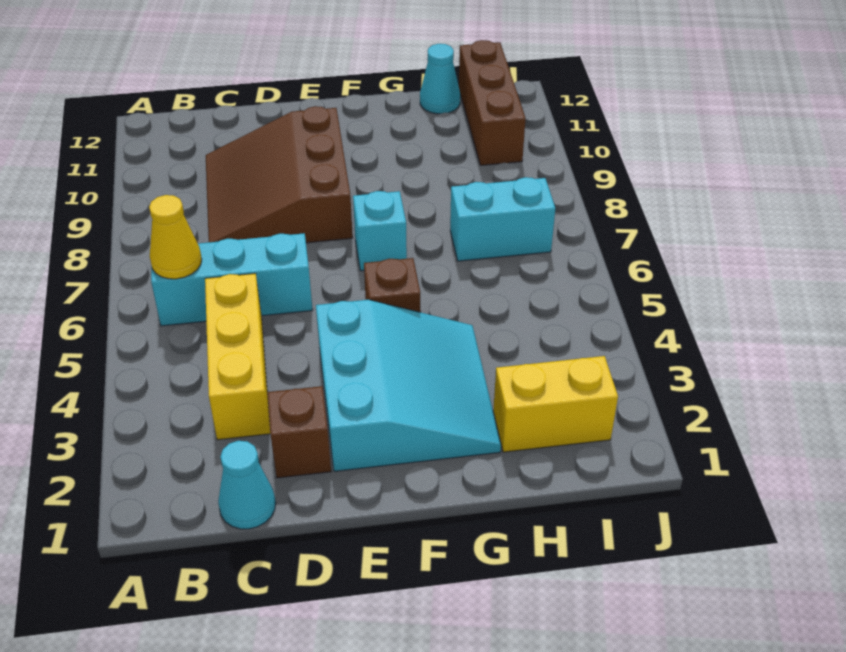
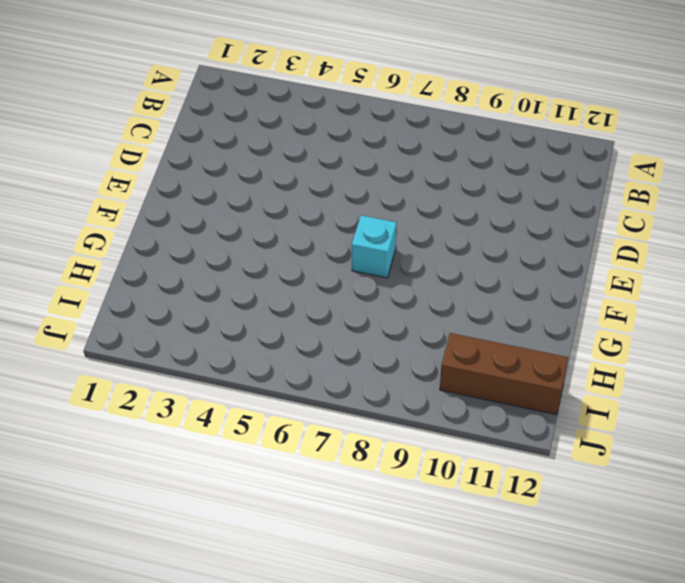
none -> cyan brick B6:D6 level 1
none -> cyan cone C1 level 1
none -> yellow brick C3:C5 level 1

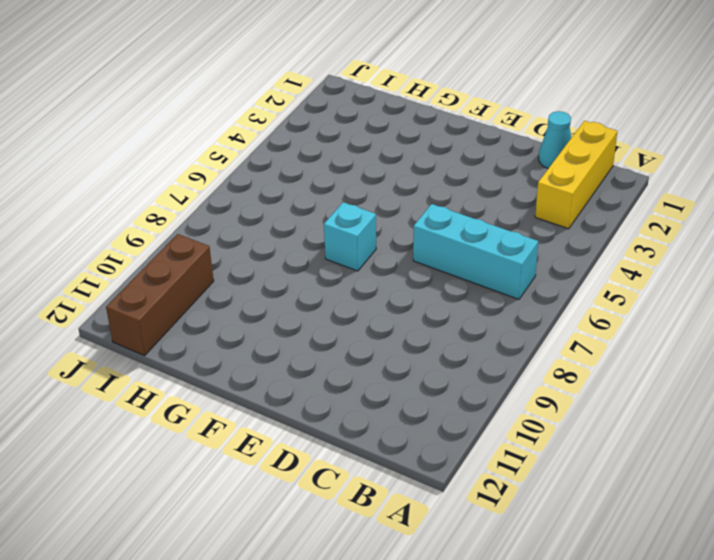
yellow brick B1:B3 level 1 -> yellow brick C3:C5 level 1
none -> brown slope C8:E10 level 1 top E
none -> brown brick D2 level 1
none -> cyan slope E2:G4 level 1 top E

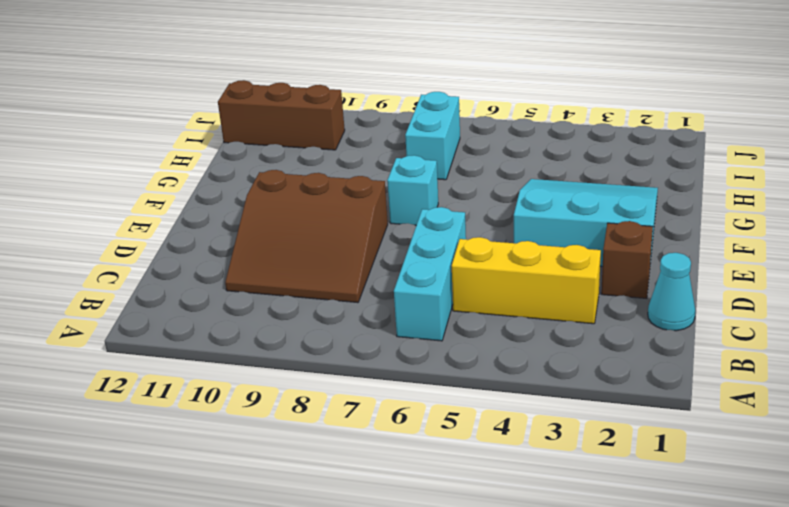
none -> brown brick F5 level 1
none -> yellow brick H2:I2 level 1
none -> cyan cone H12 level 1

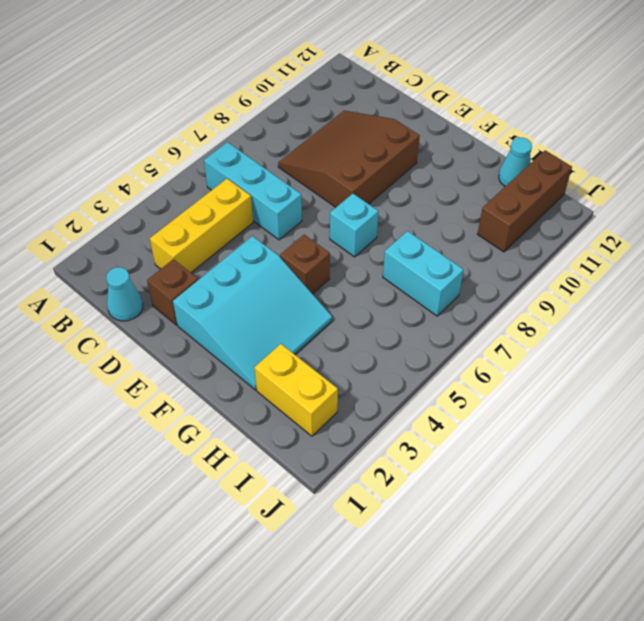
none -> yellow cone B6 level 2

